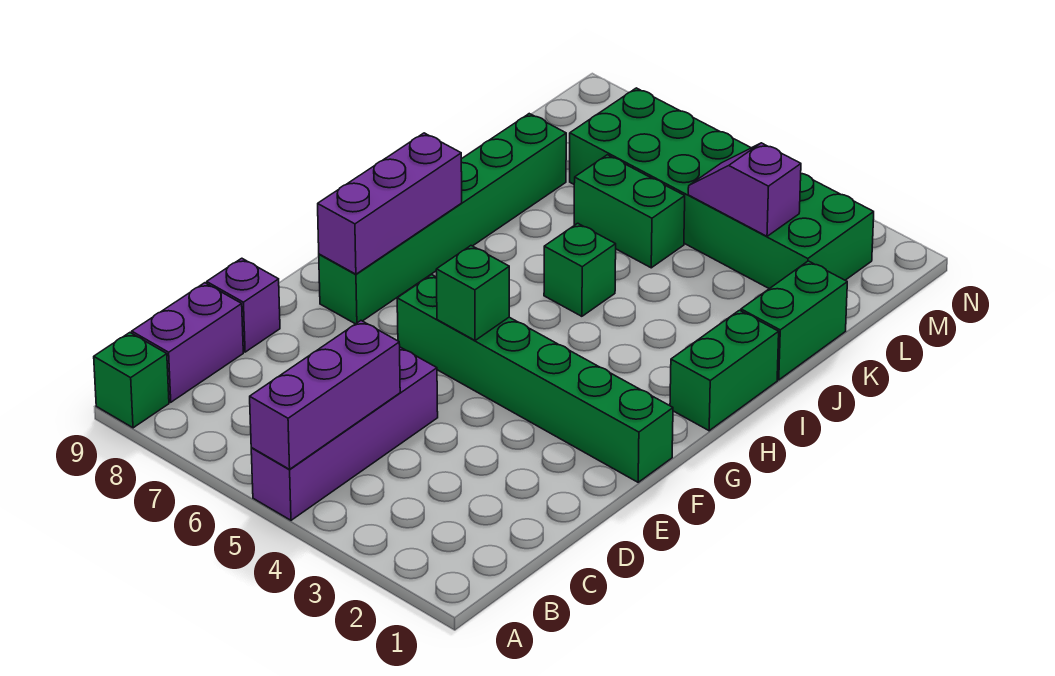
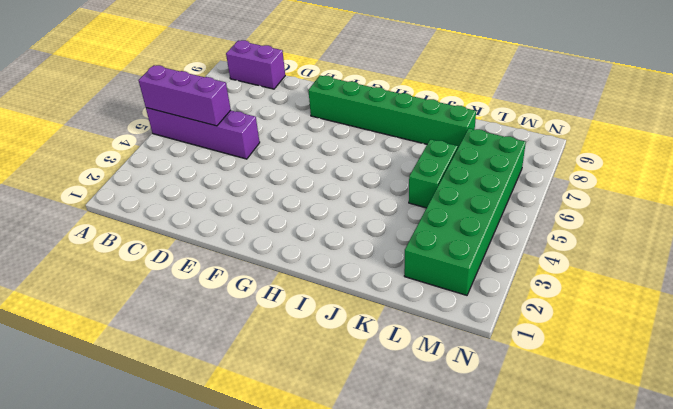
none -> green brick A9 level 1
none -> purple brick D9 level 1
none -> green brick F1:F6 level 1

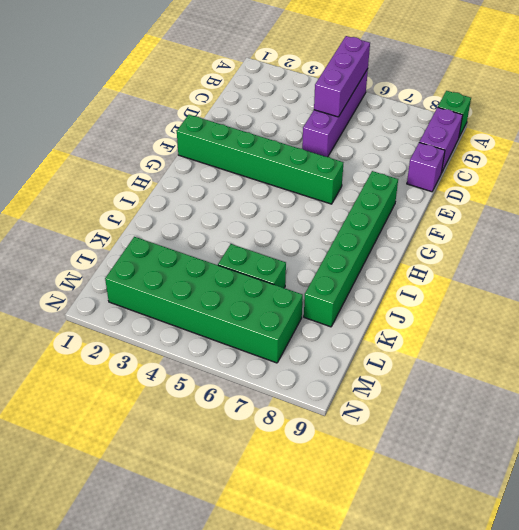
none -> green brick H1:I1 level 1
none -> green brick I5 level 1
none -> green brick J1:K1 level 1

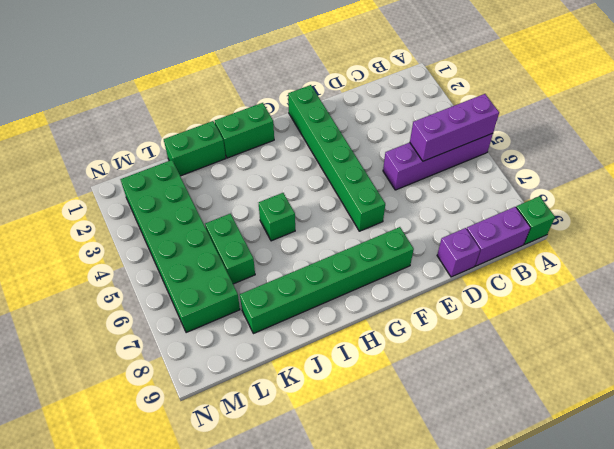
none -> green brick F5 level 2
none -> purple brick F8:H8 level 2
none -> purple slope L3:L4 level 2 top 3

